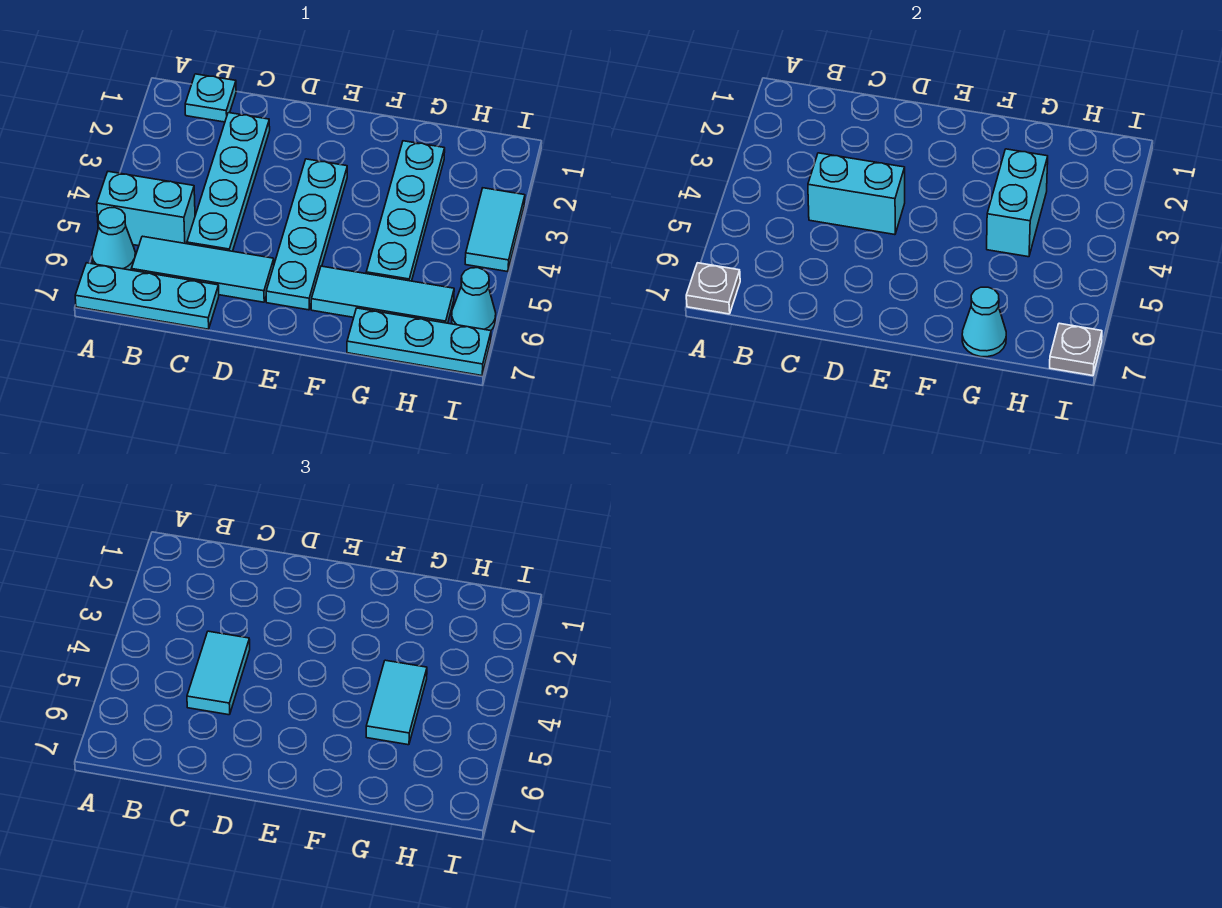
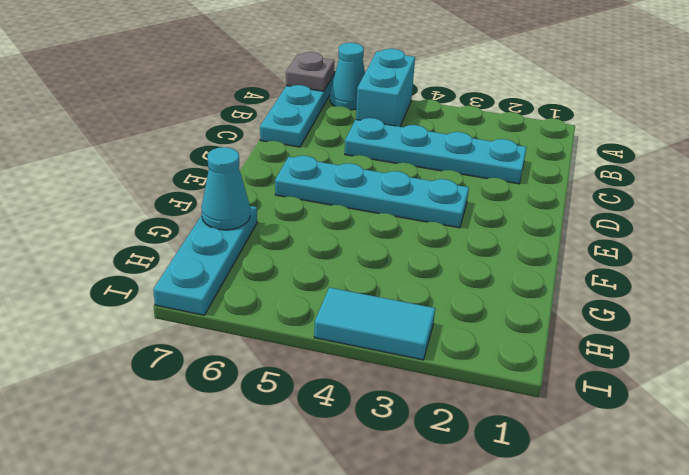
none -> cyan plate B1 level 1
none -> cyan tile B6:D6 level 1
none -> cyan tile F6:H6 level 1

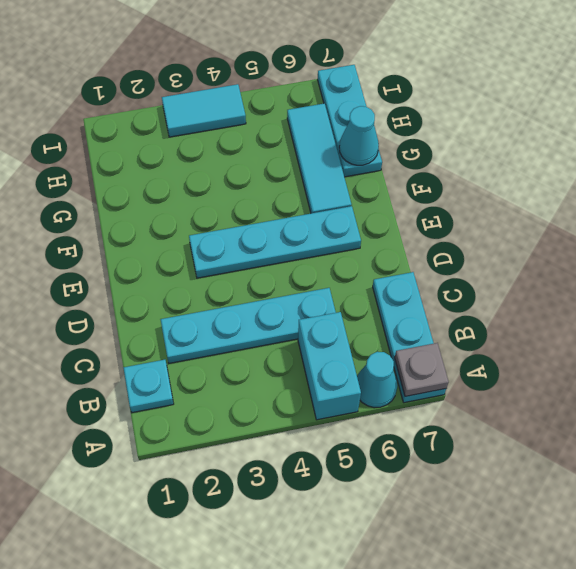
none -> cyan tile B6:D6 level 1
none -> cyan plate G2:G5 level 1
none -> cyan cone I6 level 1

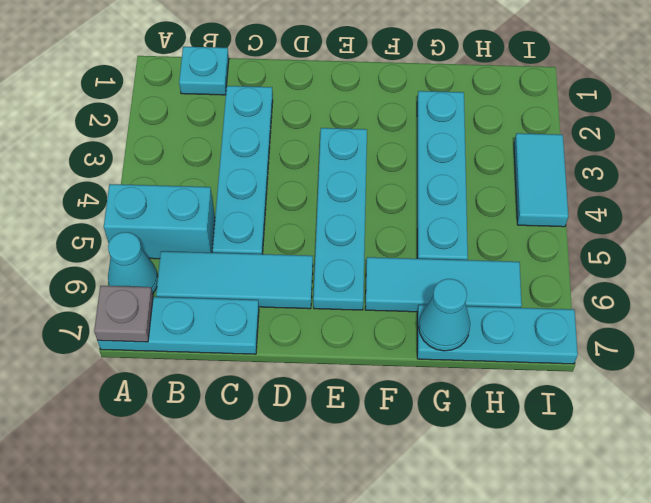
none -> cyan cone I6 level 1
none -> cyan brick C4:D4 level 2
none -> cyan brick G3:G4 level 2

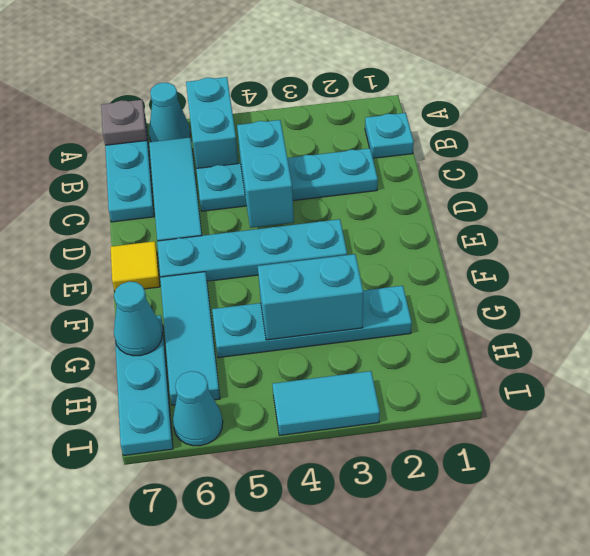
yellow tile E7 level 1 -> none
none -> grey plate I7 level 2
none -> cyan tile C4:C5 level 3
none -> cyan tile G4:G5 level 3

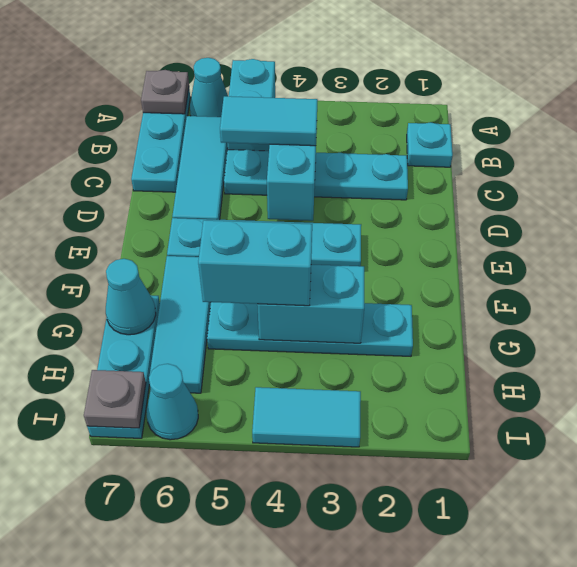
cyan brick G4:G5 level 3 -> cyan tile G4:G5 level 3

